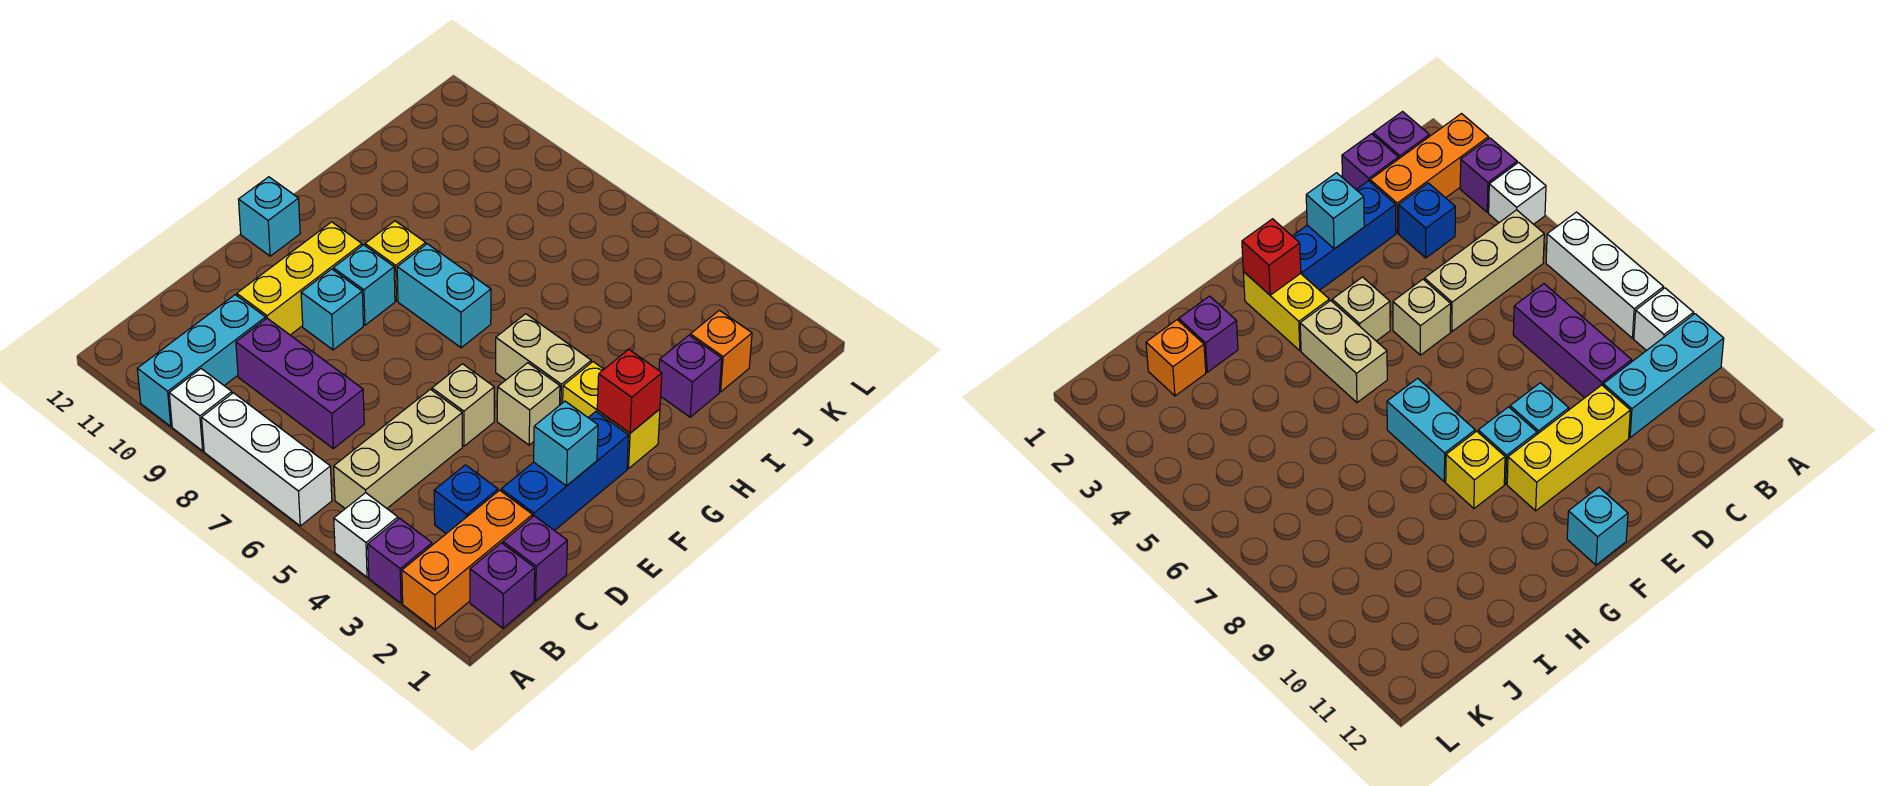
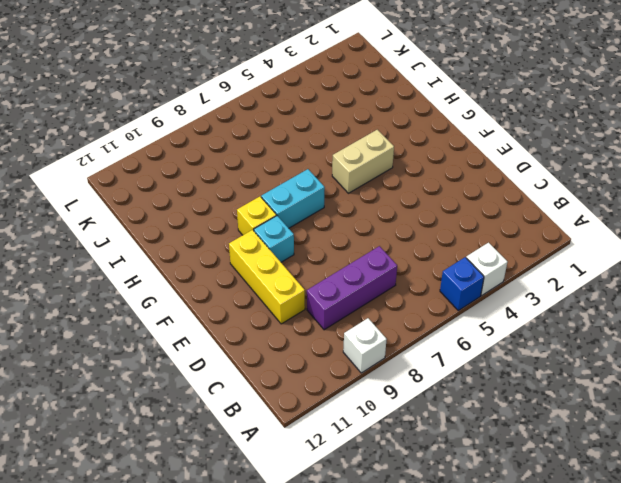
blue brick A5 level 1 -> blue brick C3 level 1
none -> orange brick A2:C2 level 1
none -> purple brick A3 level 1
none -> white brick A6:A8 level 1

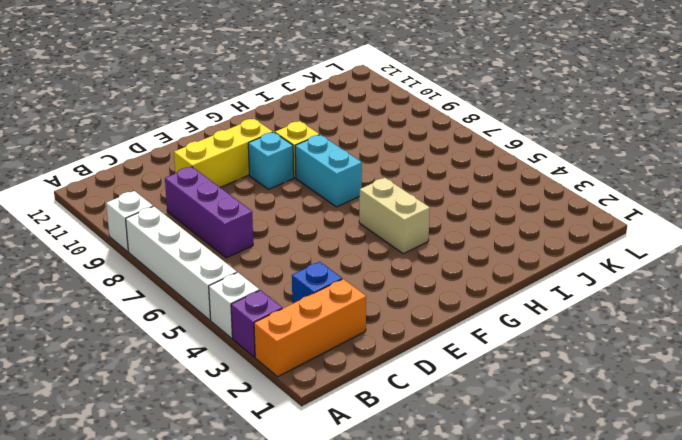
white brick A5:A8 level 1 -> white brick A6:A8 level 1
none -> cyan brick A10:C10 level 1
none -> purple brick B1 level 1
none -> tan brick B5:D5 level 1

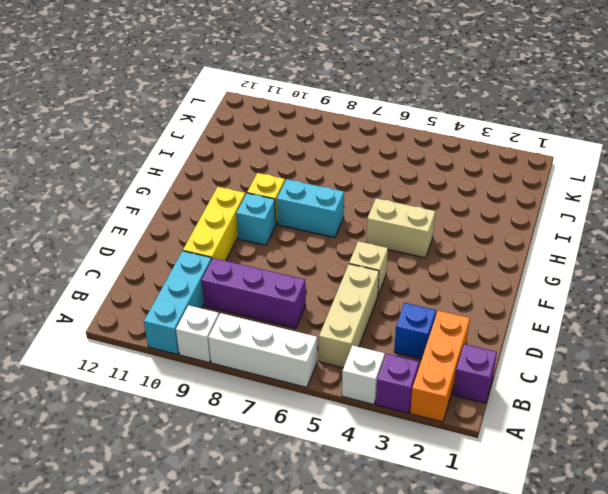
none -> purple brick C1 level 1
none -> blue brick D2:F2 level 1
none -> cyan brick E9 level 1

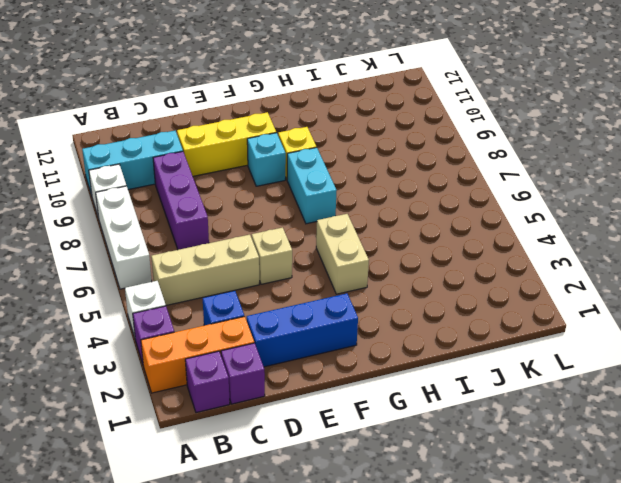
none -> cyan brick E9 level 1
none -> tan brick F4 level 1
none -> cyan brick F12 level 1

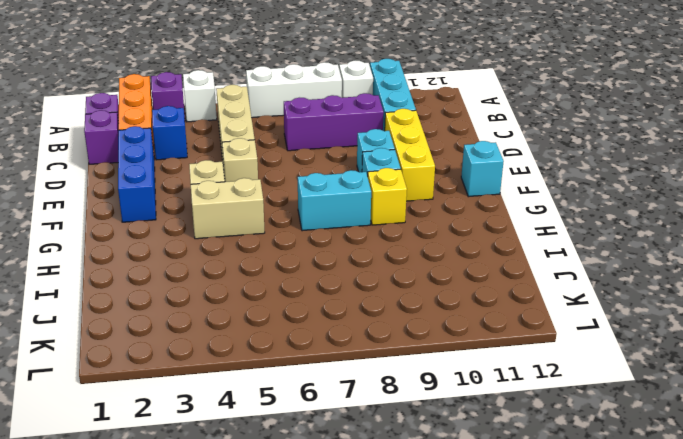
none -> yellow brick G2:G3 level 1
none -> purple brick I2 level 1
none -> orange brick J2 level 1

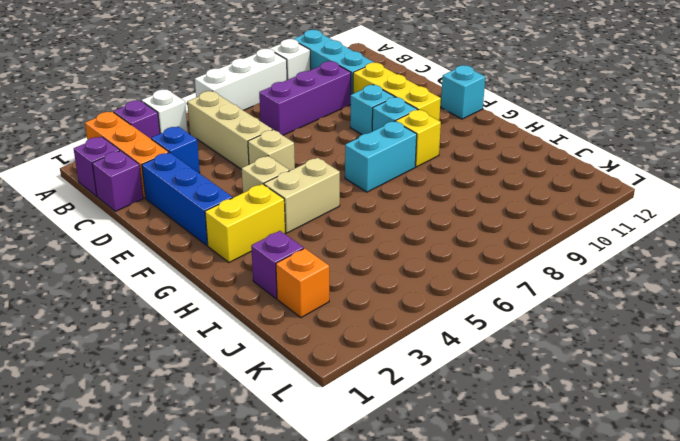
none -> cyan brick E2 level 2
none -> red brick G2 level 2

